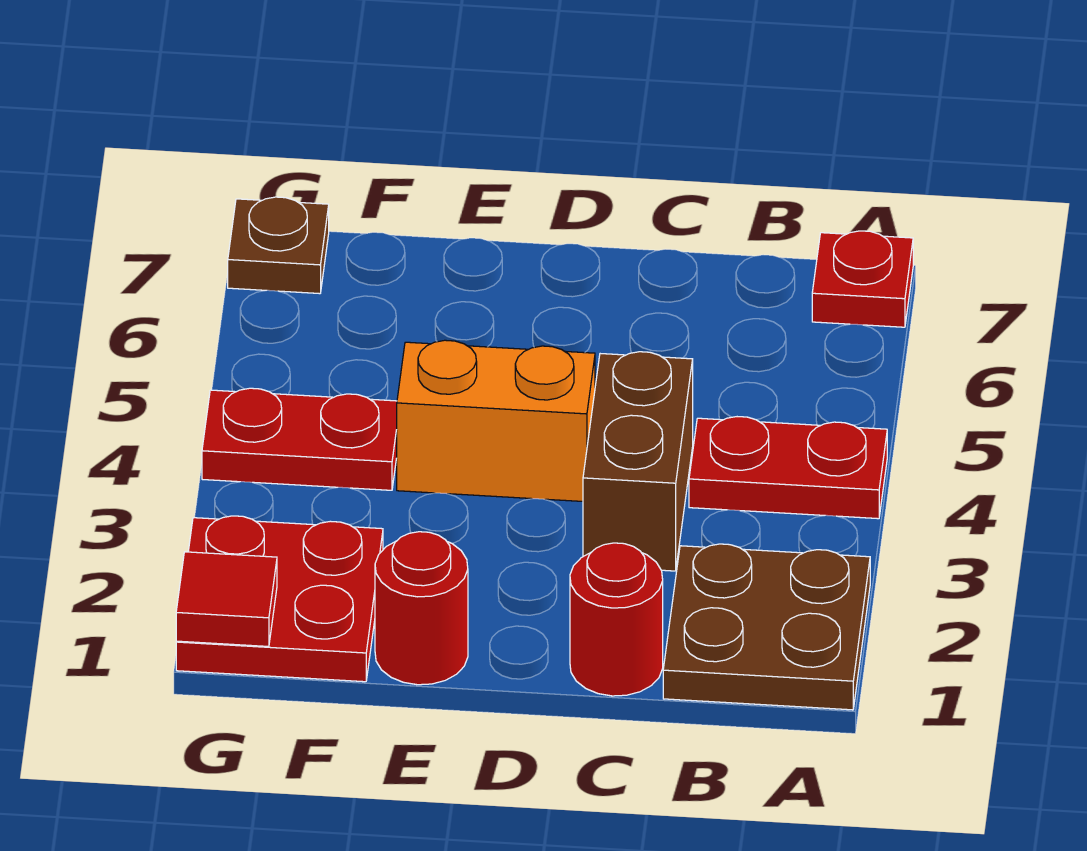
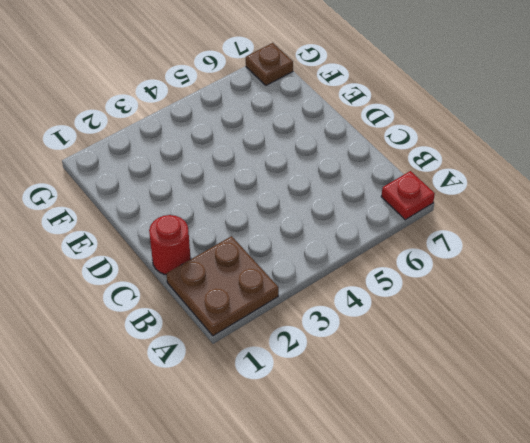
none -> red plate A4:B4 level 1
none -> brown brick C3:C4 level 1

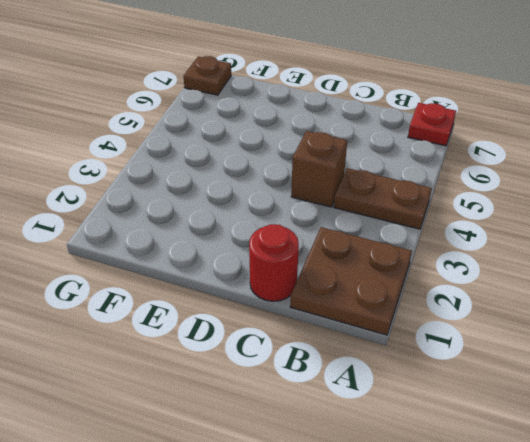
brown plate A4:B4 level 1 -> red plate A4:B4 level 1
brown brick C4 level 1 -> brown brick C3:C4 level 1
none -> orange brick D4:E4 level 1
none -> red round brick E1 level 1

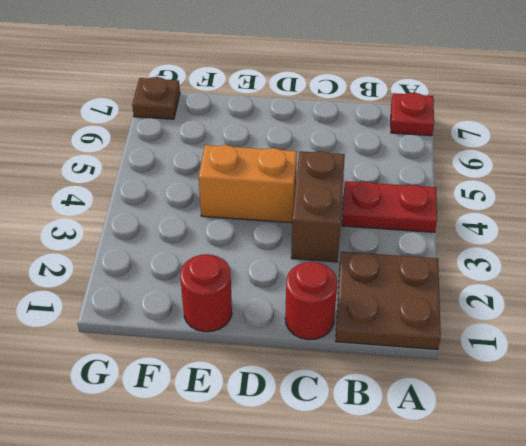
none -> red plate F1:G2 level 1
none -> red plate F4:G4 level 1

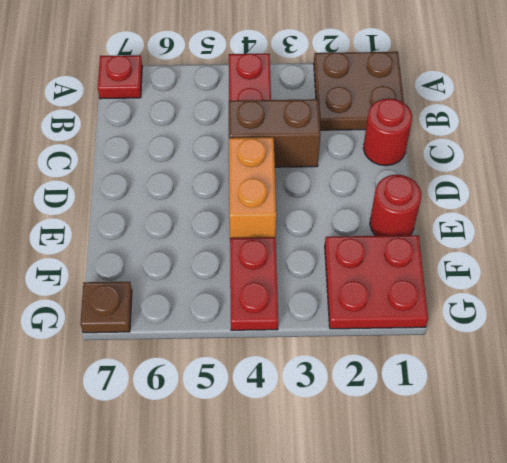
none -> red tile G1 level 2

